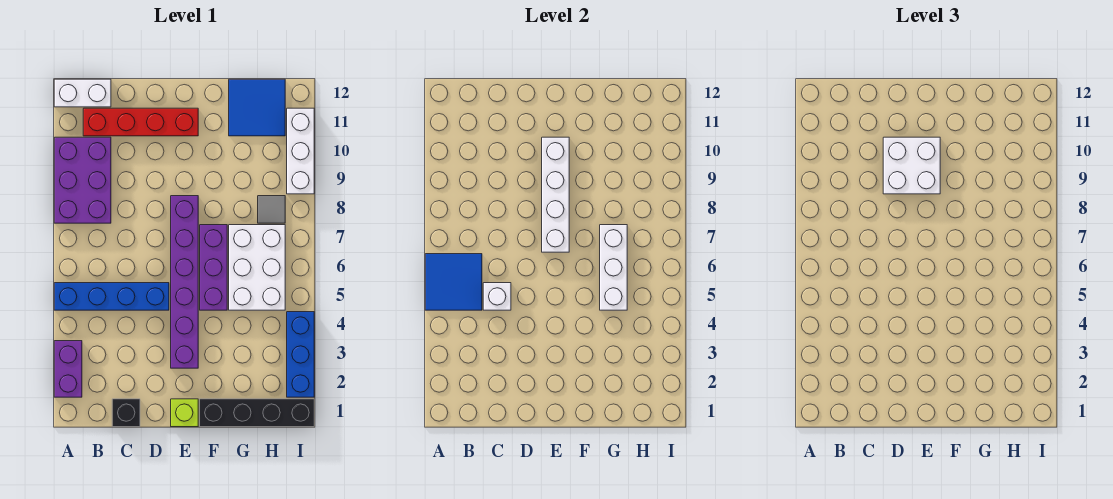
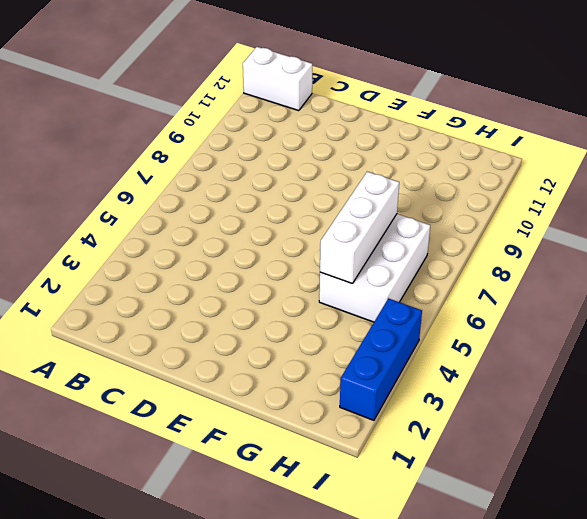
none -> purple brick A2:A3 level 1
none -> blue brick A5:D5 level 1
none -> purple brick A8:B10 level 1

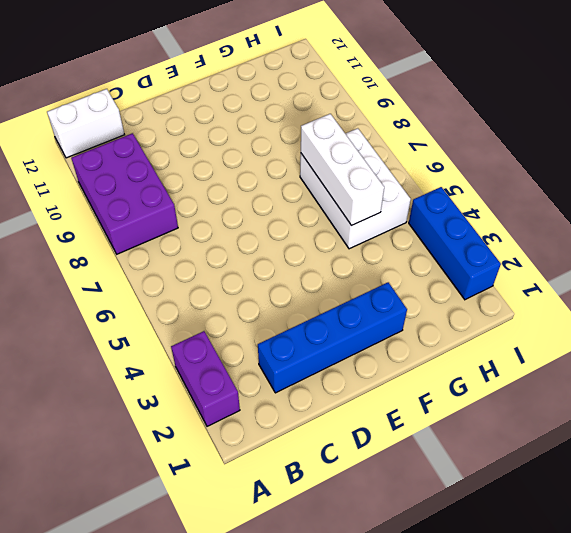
blue brick C2:F2 level 1 -> blue brick A5:D5 level 1
none -> red brick B11:E11 level 1
none -> black brick C1 level 1
none -> lime brick E1 level 1

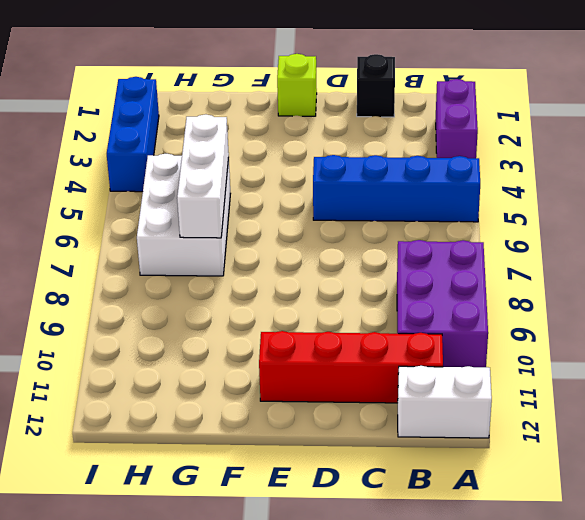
none -> purple brick E3:E8 level 1
none -> black brick F1:I1 level 1
none -> purple brick F5:F7 level 1

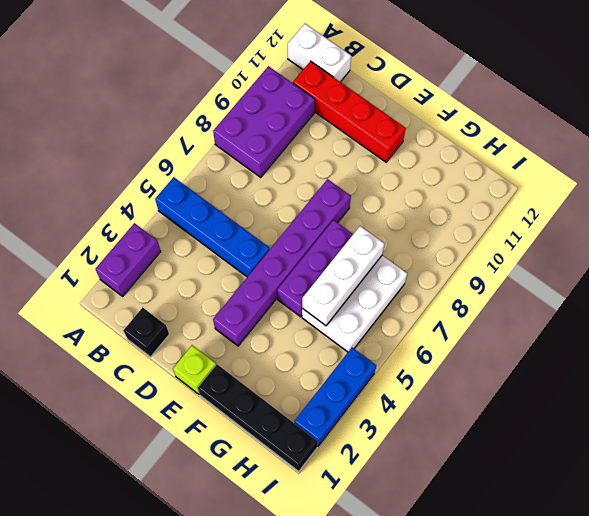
none -> blue tile G11:H12 level 1
none -> grey tile H8 level 1
none -> white brick I9:I11 level 1

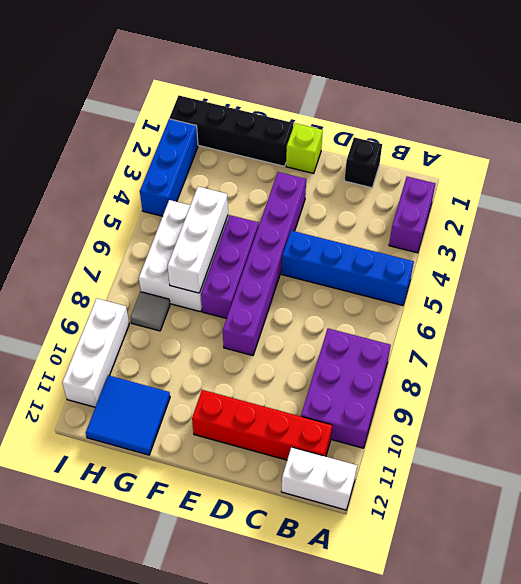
none -> blue tile A5:B6 level 2
none -> white brick C5 level 2
none -> white brick E7:E10 level 2

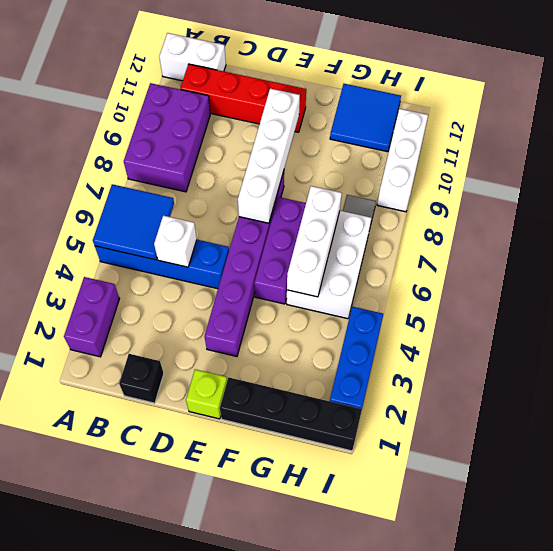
none -> white brick D9:E10 level 3

